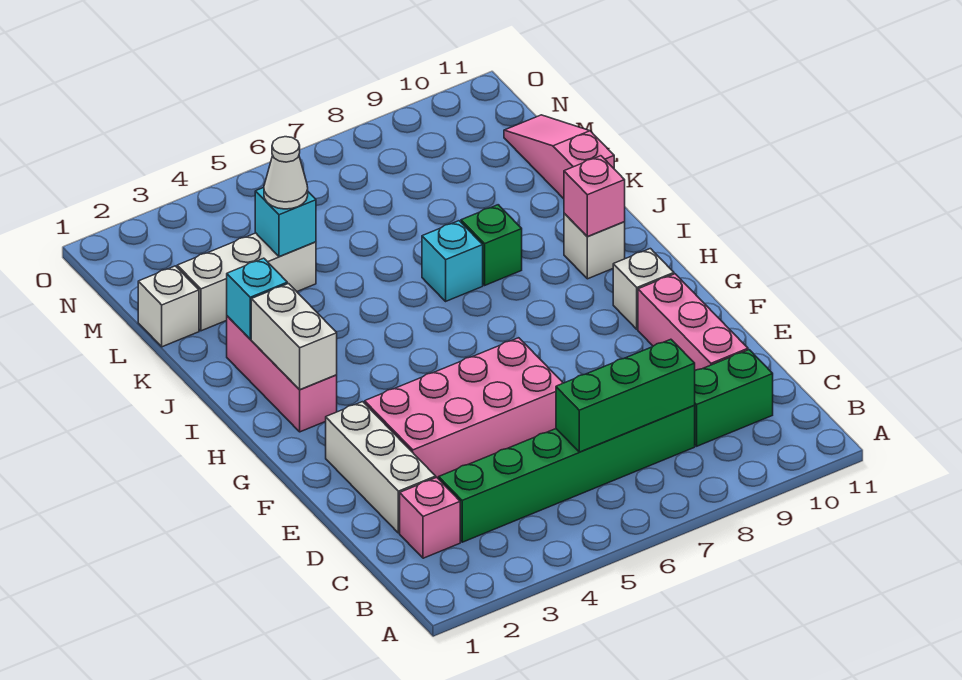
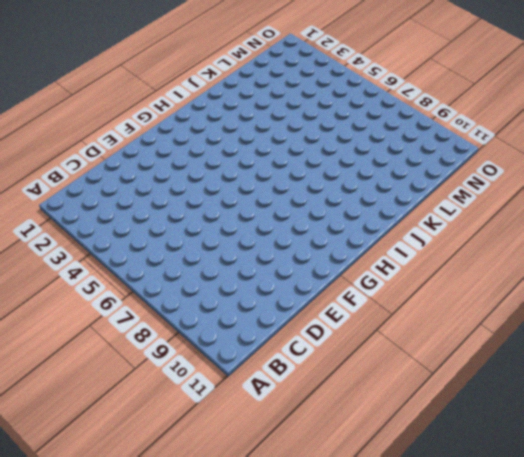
none -> pink brick C2 level 1
none -> green brick C3:C8 level 1
none -> green brick C9:C10 level 1

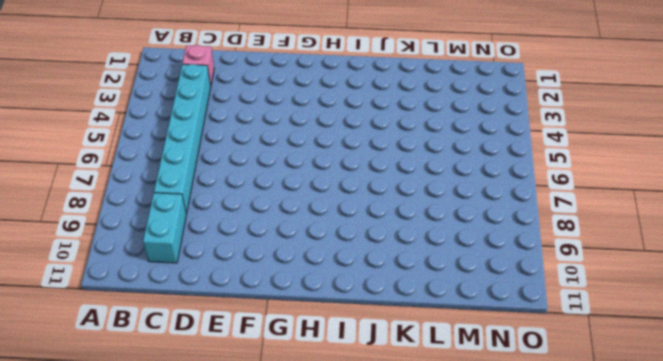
cyan brick C3:C8 level 1 -> green brick C3:C8 level 1
cyan brick C9:C10 level 1 -> green brick C9:C10 level 1
none -> white brick D2:F2 level 1
none -> pink brick D10:F10 level 1
none -> pink brick E3:F6 level 1

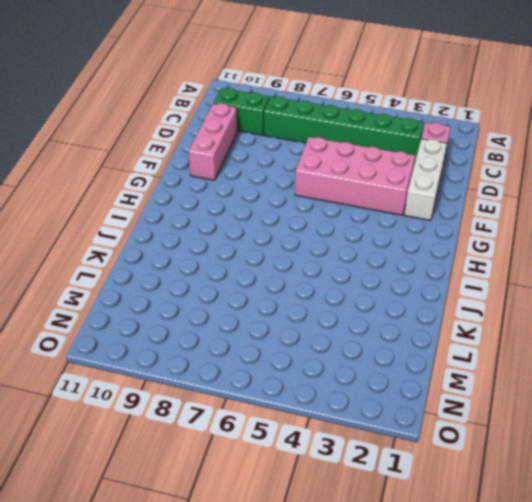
none -> white brick G10 level 1
none -> pink brick H2:J2 level 1
none -> white brick I10 level 1

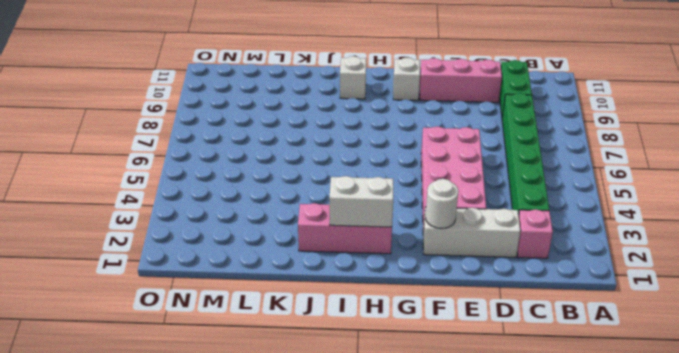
white round brick F2 level 2 -> none
none -> cyan brick J7 level 1
none -> green brick J8 level 1
none -> pink slope K11:M11 level 1 top K

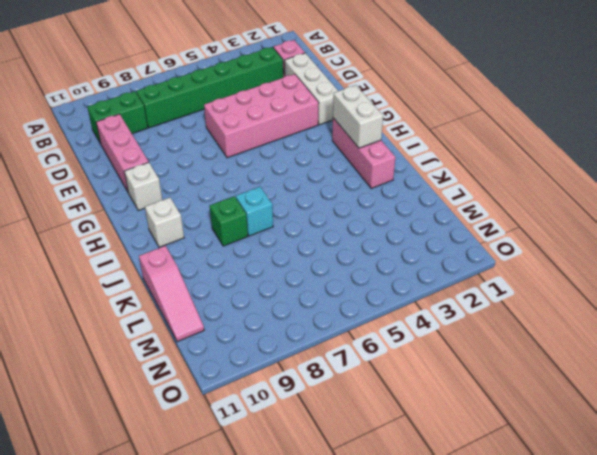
none -> white brick L1 level 1
none -> white brick L2:L4 level 1
none -> green brick C6:C8 level 2

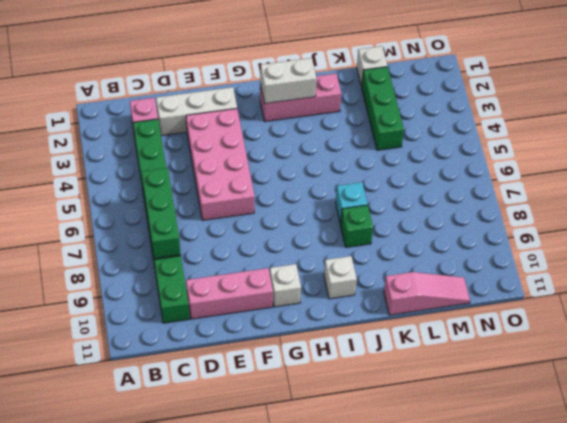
green brick L2:L4 level 1 -> white brick L2:L4 level 1
none -> pink brick I10 level 2
none -> cyan brick J2 level 2
none -> cyan brick L4 level 2

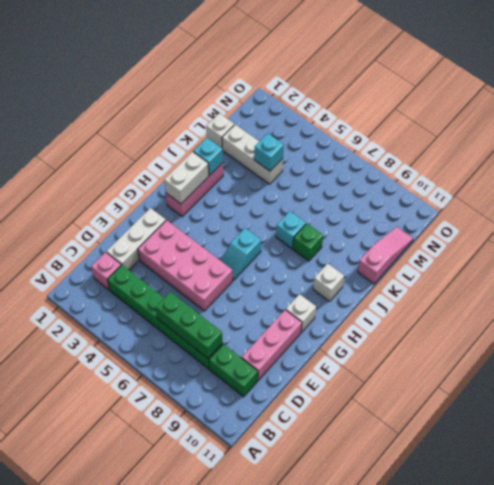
cyan slope G6:H6 level 1 top H -> none
none -> pink brick I10 level 2
none -> white cone L4 level 3

